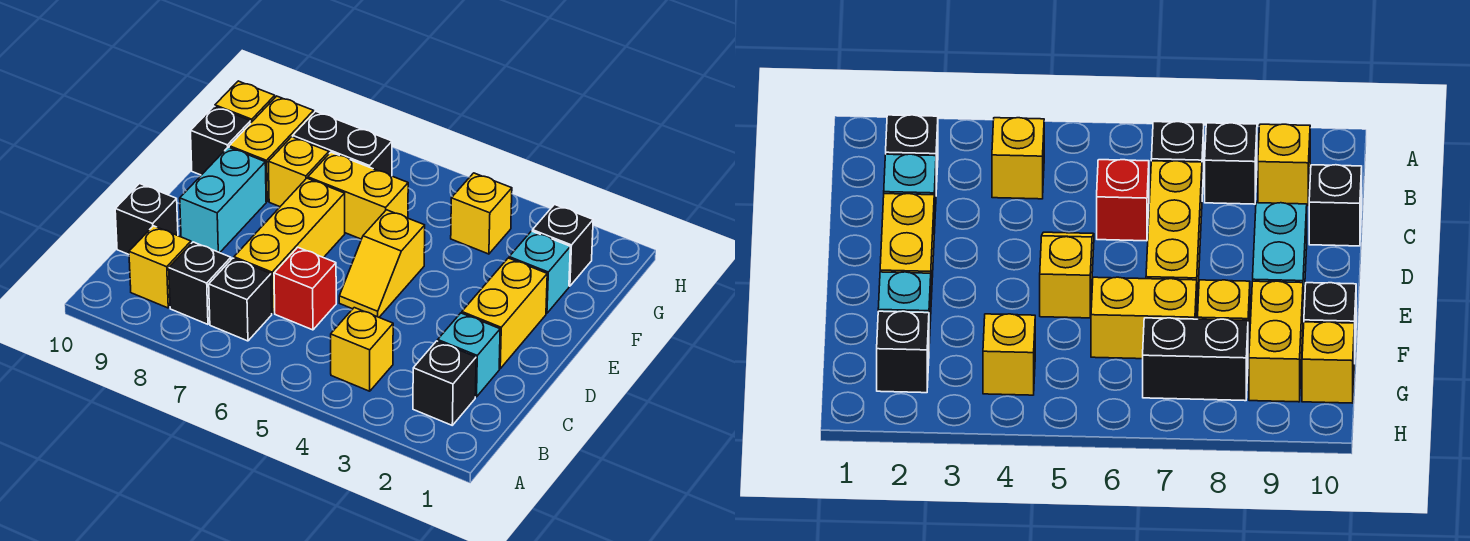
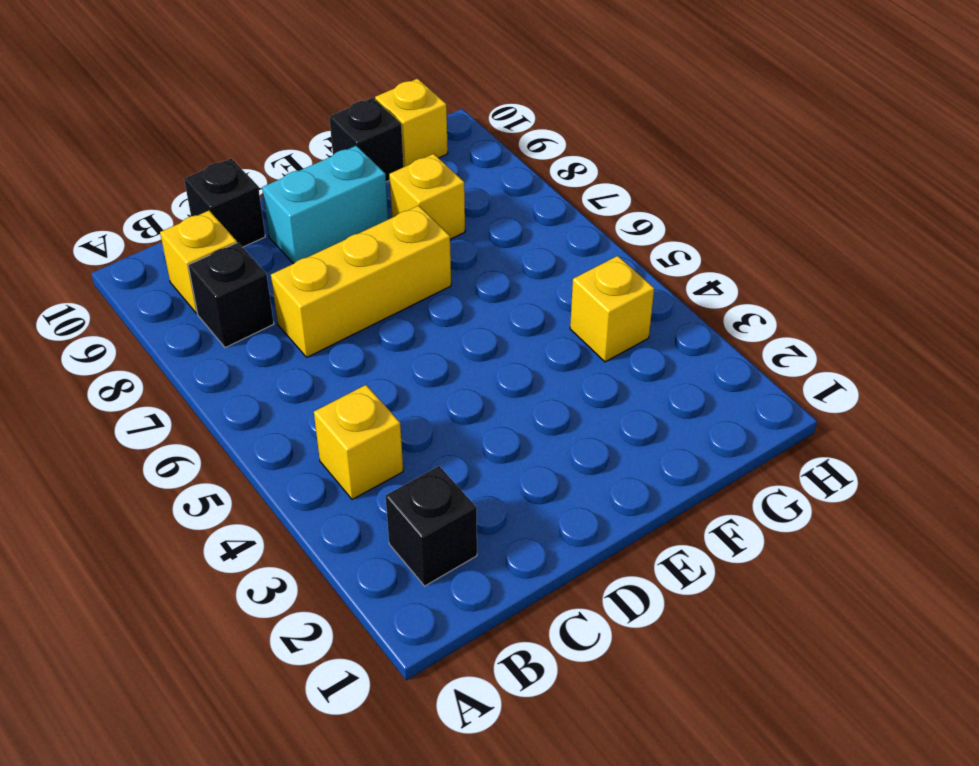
none -> black brick B7 level 1
none -> cyan brick C2 level 1
none -> red brick C6 level 1

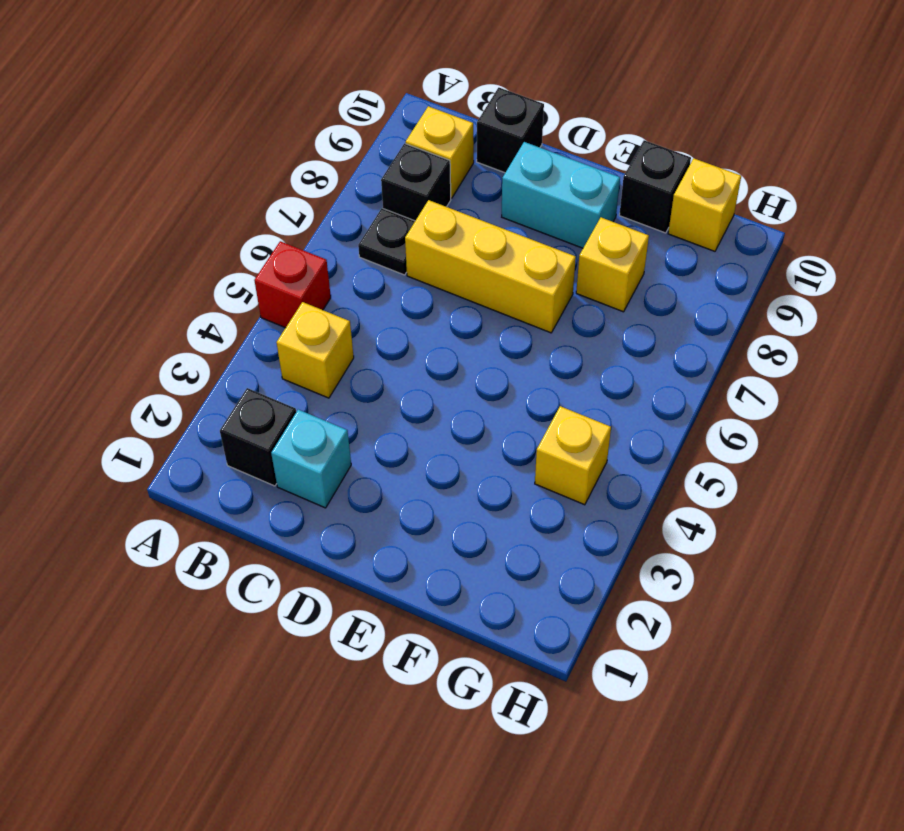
red brick A5 level 1 -> red brick C6 level 1
black plate B7 level 1 -> black brick B7 level 1
none -> yellow brick D2:E2 level 1
none -> yellow slope D5:E5 level 1 top E
none -> cyan brick F2 level 1

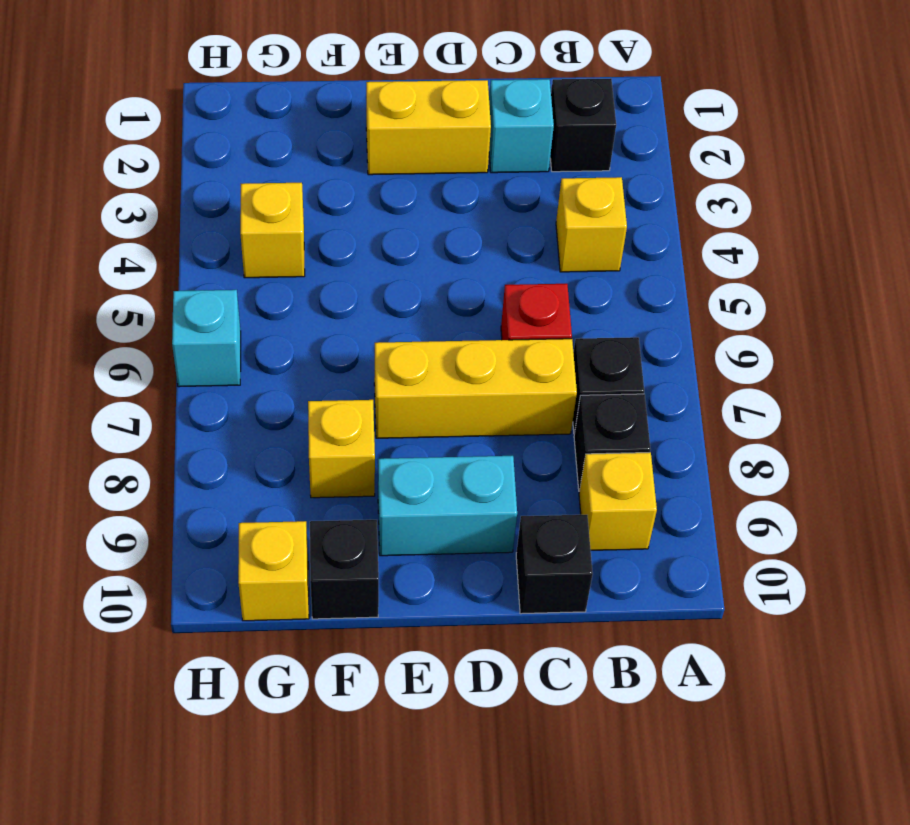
cyan brick H6 level 1 -> cyan brick F2 level 1
none -> yellow slope D5:E5 level 1 top E
none -> yellow brick F6:F7 level 1
none -> yellow brick F9:G9 level 1

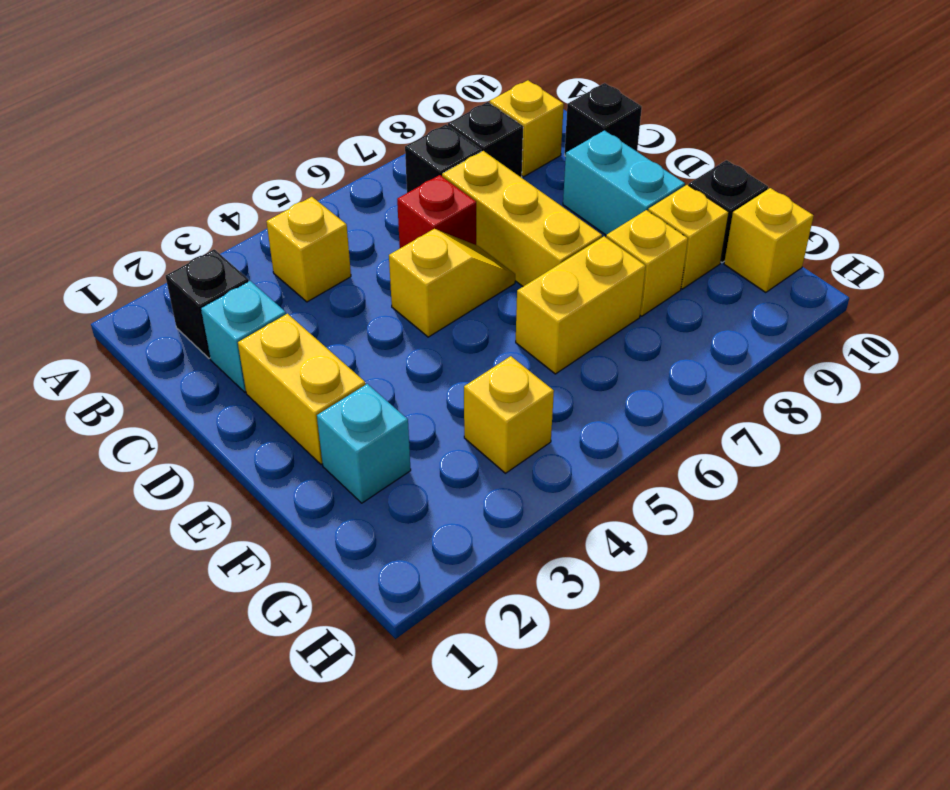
yellow slope D5:D6 level 1 top 5 -> yellow slope D5:E5 level 1 top E
yellow brick F9 level 1 -> yellow brick F9:G9 level 1
none -> black brick G2 level 1
none -> black brick G7:G8 level 1

